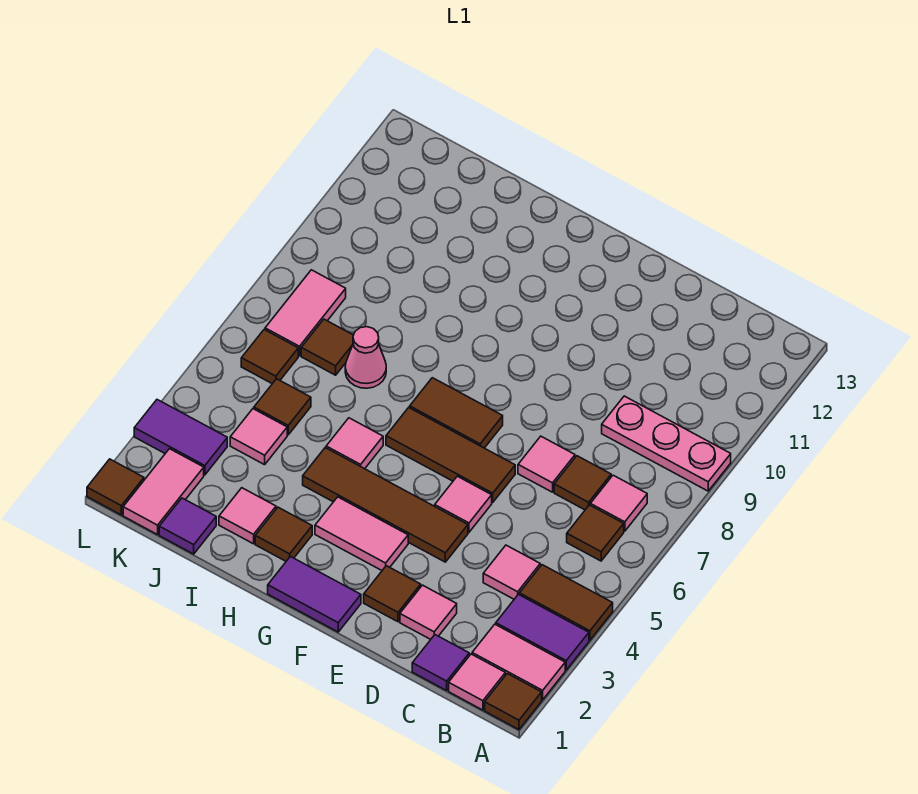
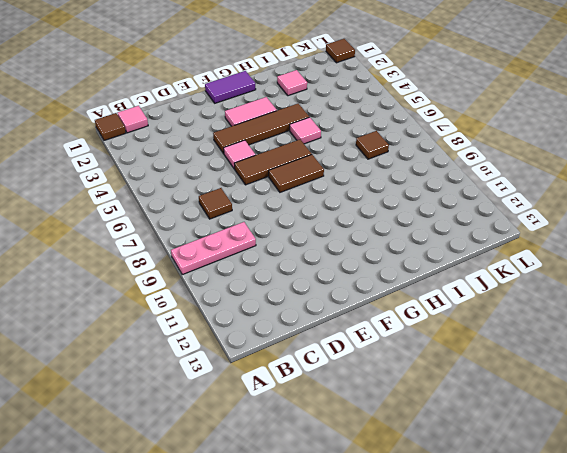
none -> pink tile A2:B2 level 1
none -> purple tile A3:B3 level 1
none -> brown tile A4:B4 level 1
none -> brown tile B6 level 1

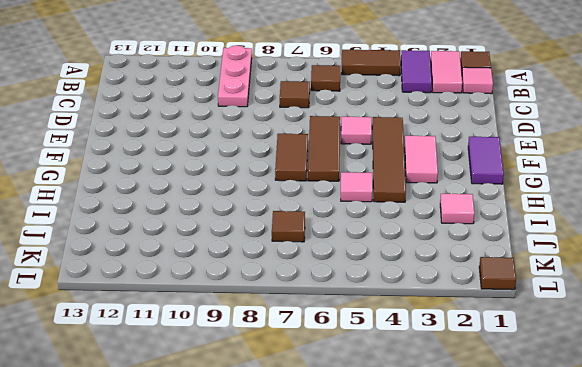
brown tile A4:A5 level 1 -> brown tile A4:B4 level 1
none -> pink tile B7 level 1
none -> purple tile C1 level 1
none -> pink tile C4 level 1
none -> pink tile D2 level 1

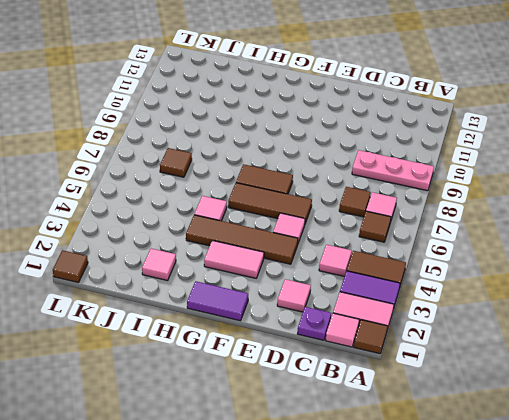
purple plate C1 level 1 -> purple tile C1 level 1
none -> pink tile D7 level 1
none -> brown tile E2 level 1
none -> brown tile H2 level 1
none -> pink cone I7 level 1

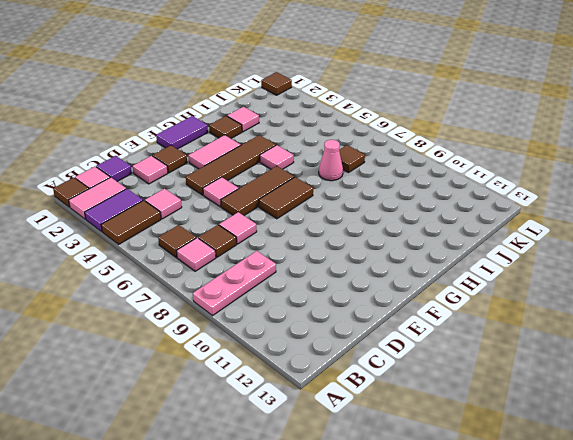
none -> purple tile J1 level 1
none -> pink tile J4 level 1
none -> brown tile J5 level 1
none -> pink tile K1:K2 level 1

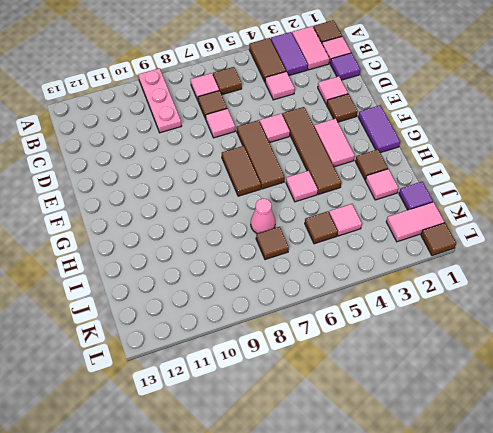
none -> purple tile K3:L3 level 1
none -> brown tile K6 level 1
none -> pink tile K7:K8 level 1

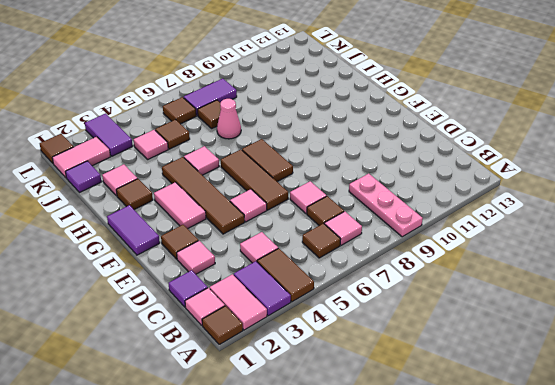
purple tile K7:K8 level 1 -> pink tile K7:K8 level 1

